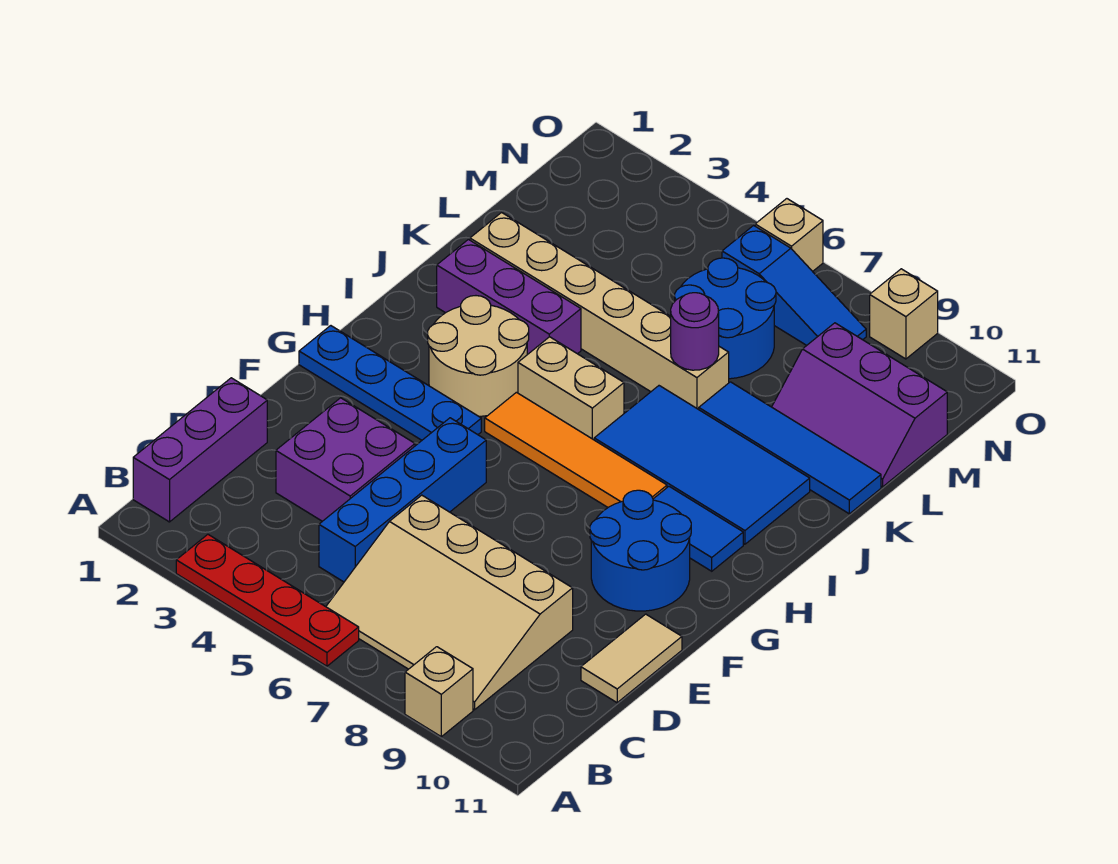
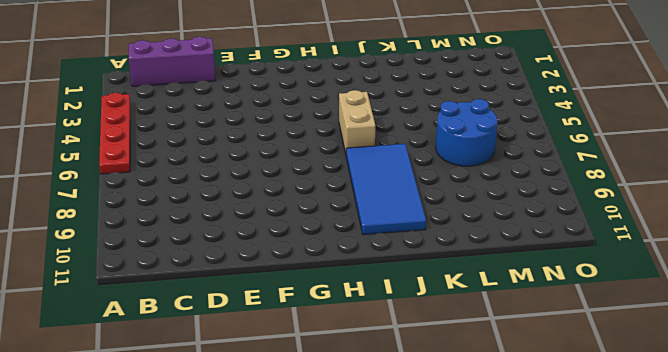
none -> tan brick A9 level 1
none -> tan slope B6:D9 level 1 top D
none -> blue brick C5:F5 level 1

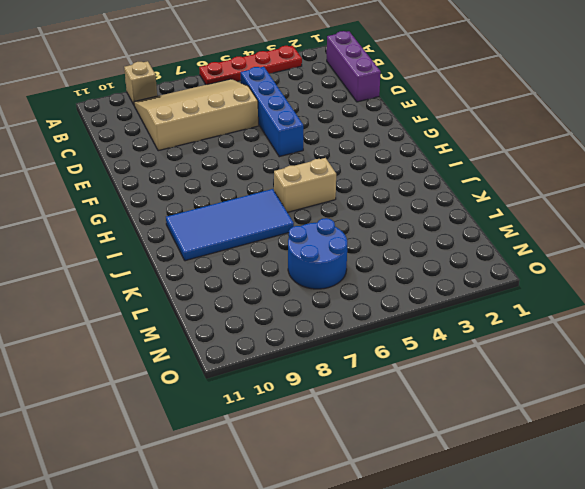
none -> purple brick D3:E4 level 1
none -> tan tile D11:E11 level 1
none -> blue round brick F9:G10 level 1

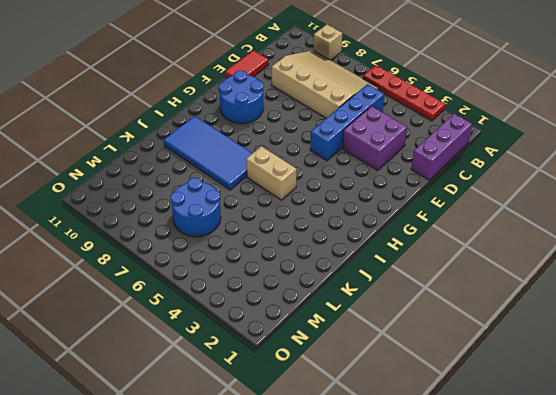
red tile D11:E11 level 1 -> tan tile D11:E11 level 1
none -> blue plate G1:G4 level 1
none -> tan round brick H3:I4 level 1
none -> orange tile H5:H8 level 1

